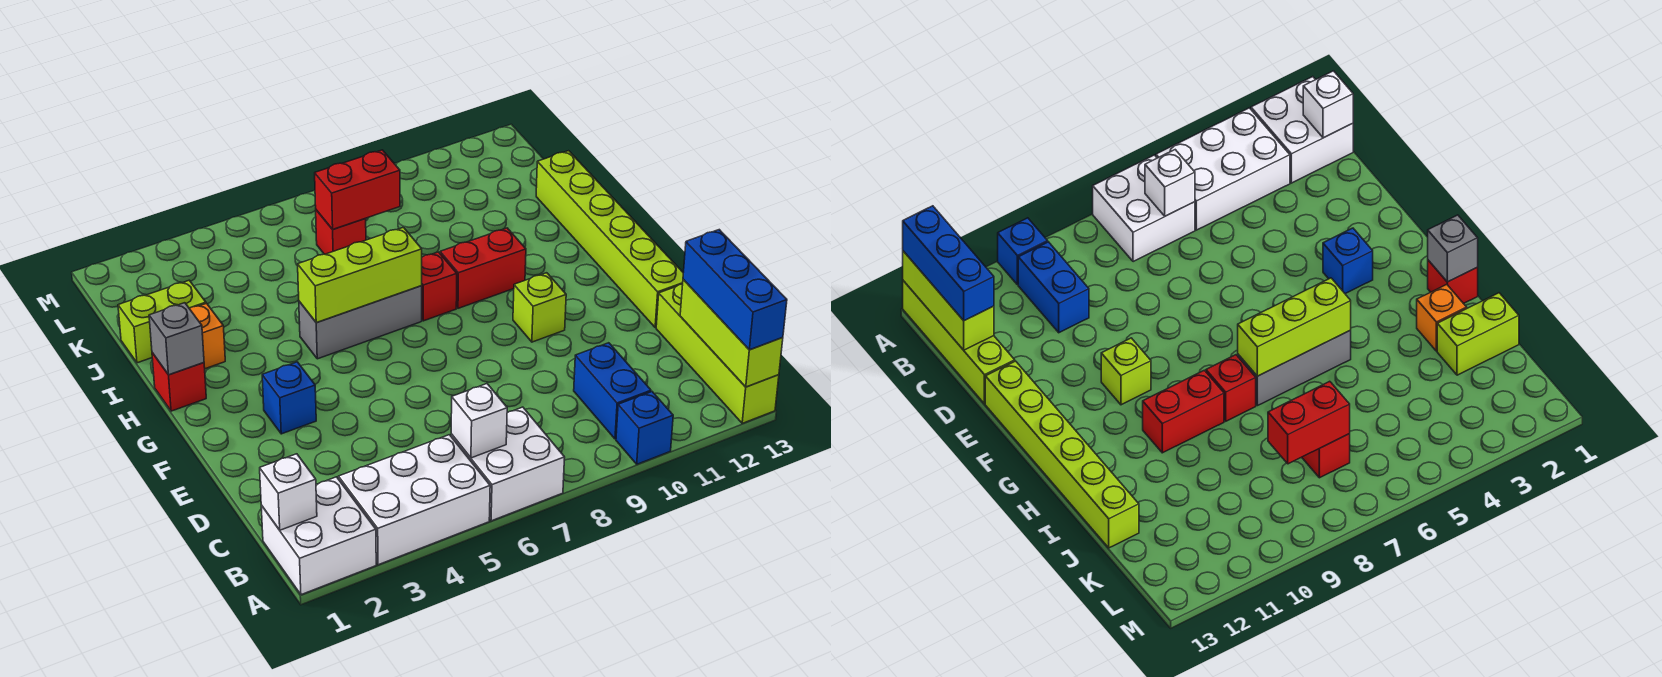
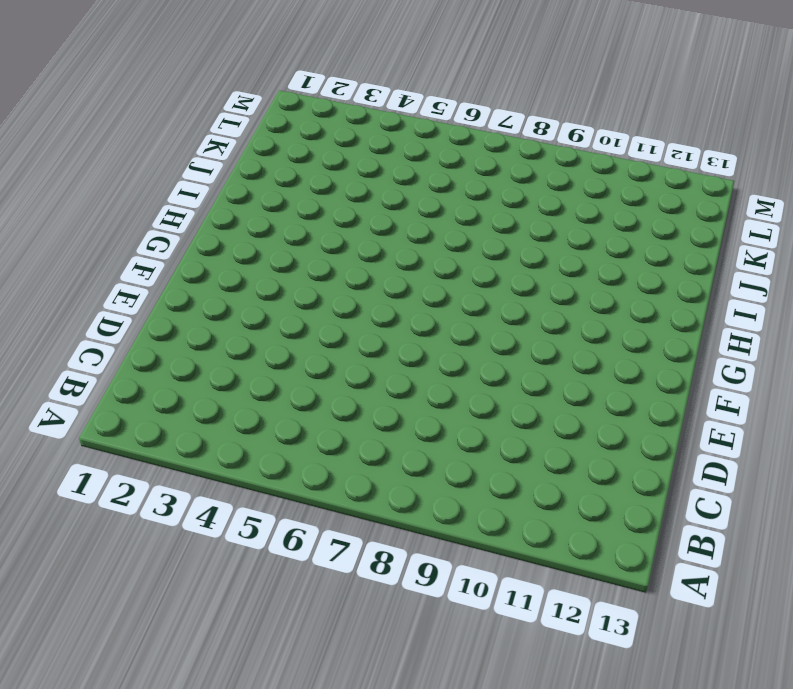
none -> white brick A1:B2 level 1
none -> white brick A3:B5 level 1
none -> white brick A6:B7 level 1

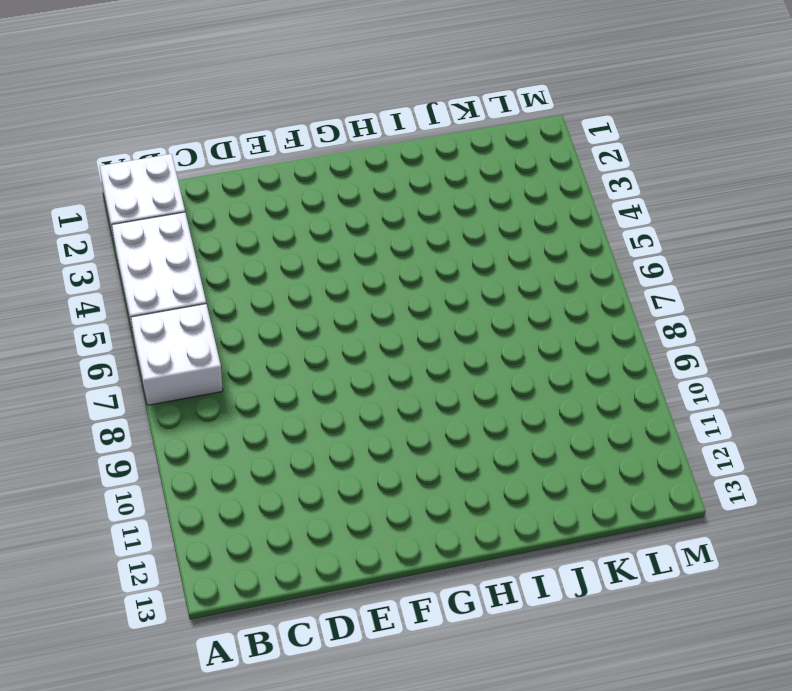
none -> blue brick A10 level 1
none -> lime brick A13:D13 level 1
none -> blue brick B10:C10 level 1

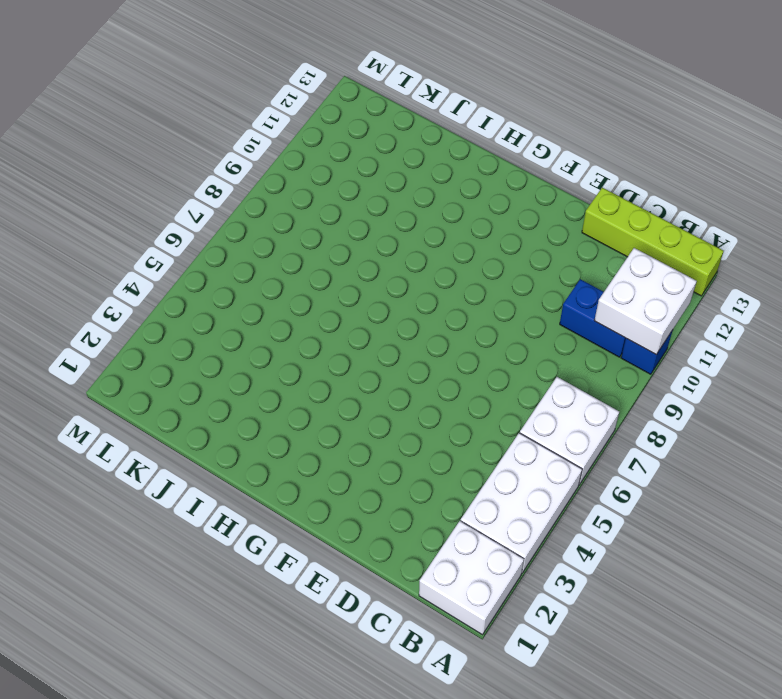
white brick A10:B11 level 2 -> none
none -> lime brick E13:J13 level 1
none -> blue brick F3 level 1
none -> lime brick F10 level 1

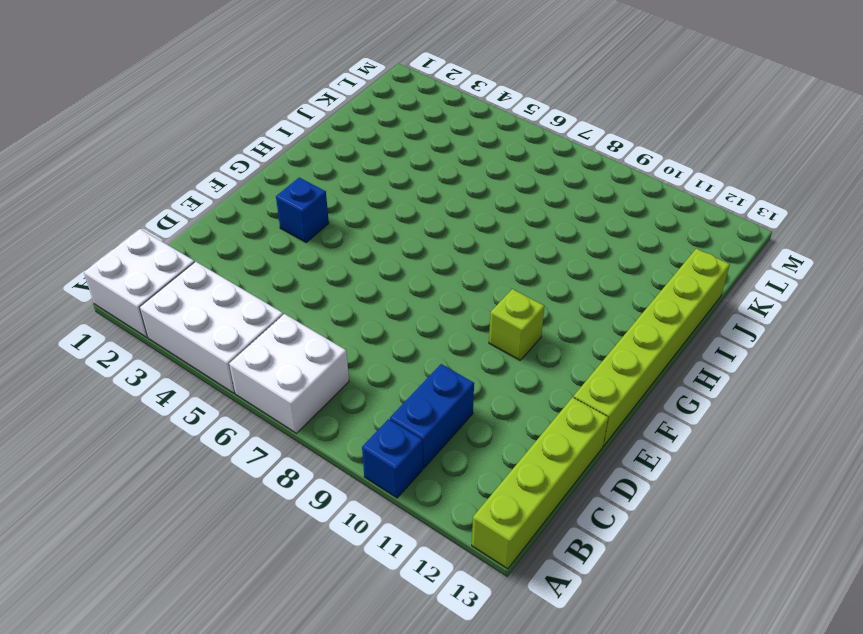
none -> red brick H1 level 1
none -> grey brick H5:H7 level 1
none -> red brick H8 level 1

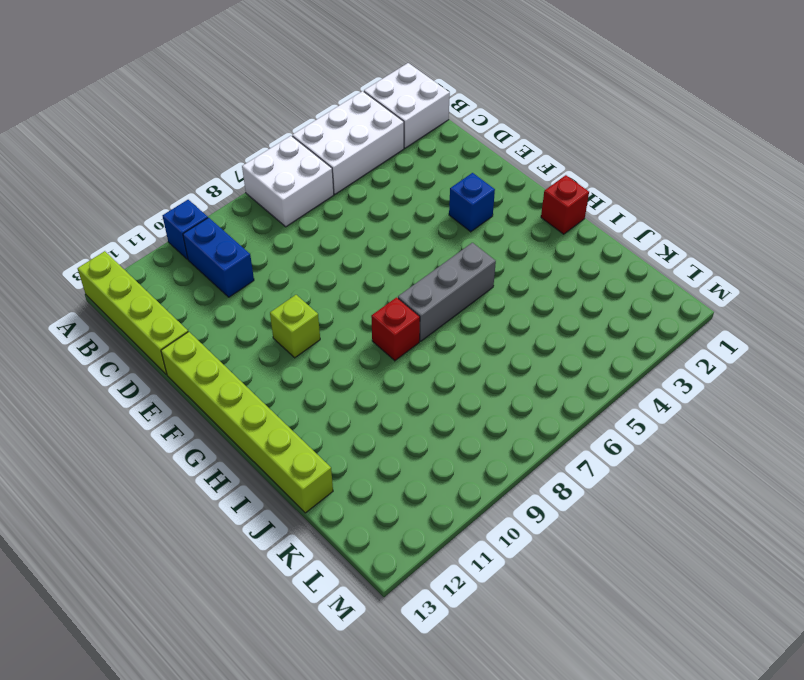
none -> red brick H9:H10 level 1
none -> orange brick I2 level 1
none -> lime brick J1:J2 level 1

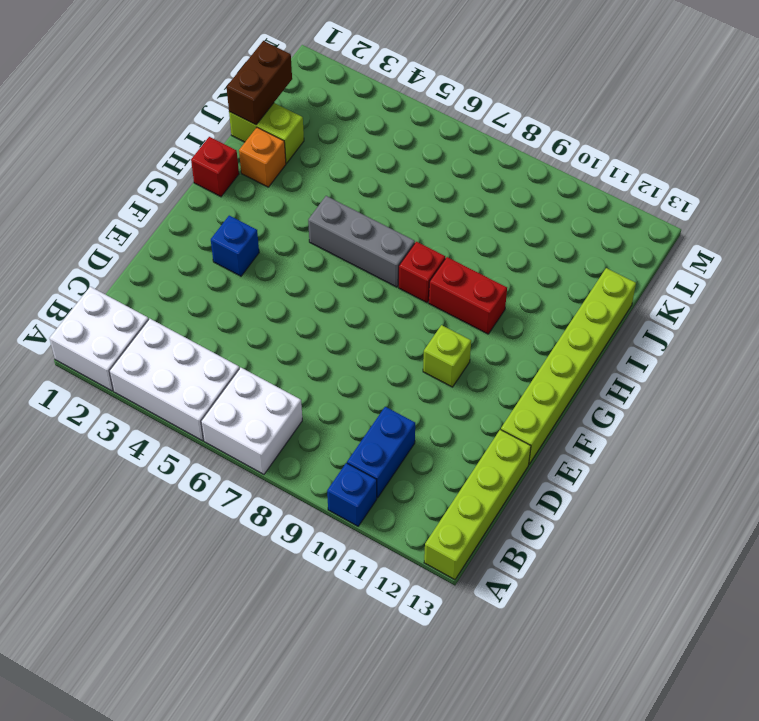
brown brick J1:K1 level 2 -> none
none -> red brick K7 level 1
none -> lime brick A13:C13 level 2
none -> white brick B1 level 2

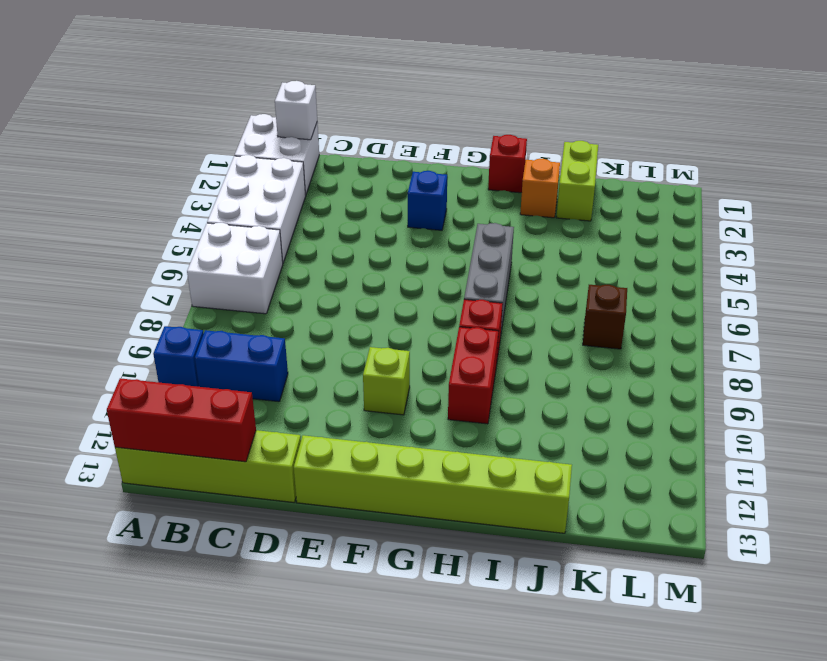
red brick A13:C13 level 2 -> lime brick A13:C13 level 2
brown brick K7 level 1 -> red brick K7 level 1
none -> white brick B6 level 2
none -> grey brick H1 level 2
none -> lime brick H5:H7 level 2

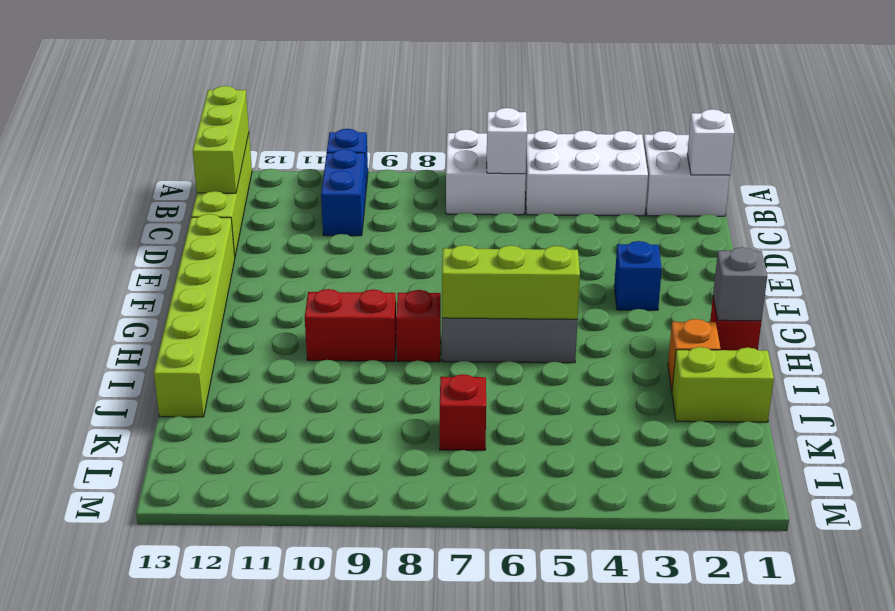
none -> lime brick F10 level 1
none -> red brick K7:K8 level 2
none -> blue brick A13:C13 level 3

